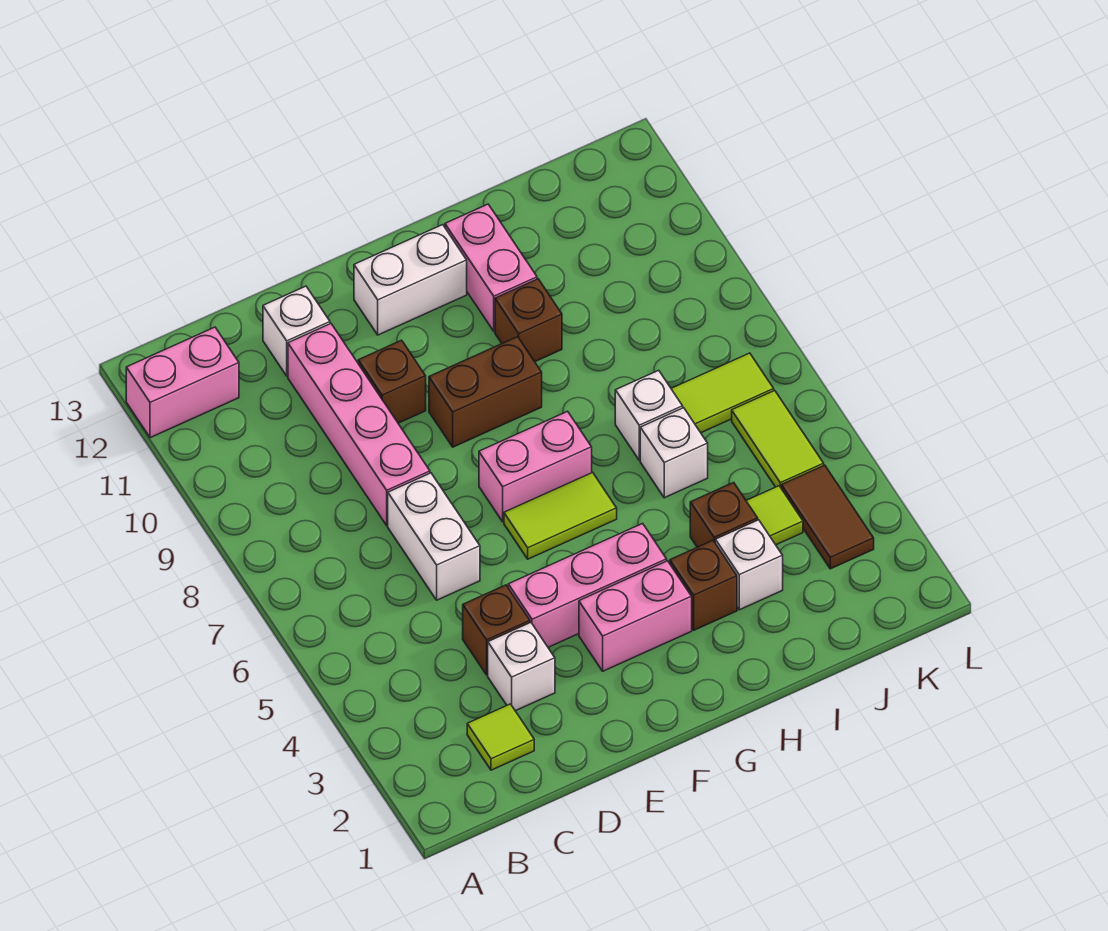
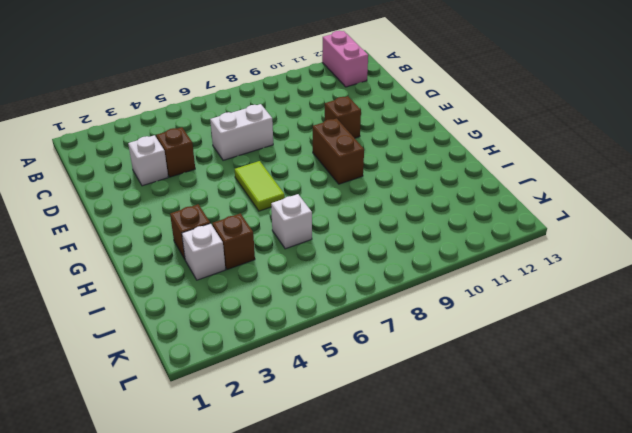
none -> lime tile C2 level 1
none -> pink brick D8:D11 level 1
none -> white brick D12 level 1

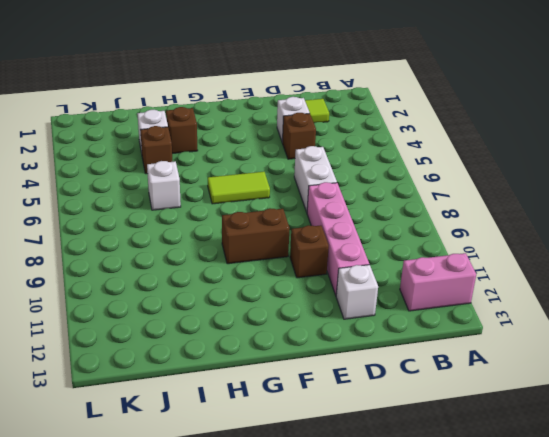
none -> pink brick E4:G4 level 1
none -> pink brick F3:G3 level 1
none -> pink brick F7:G7 level 1

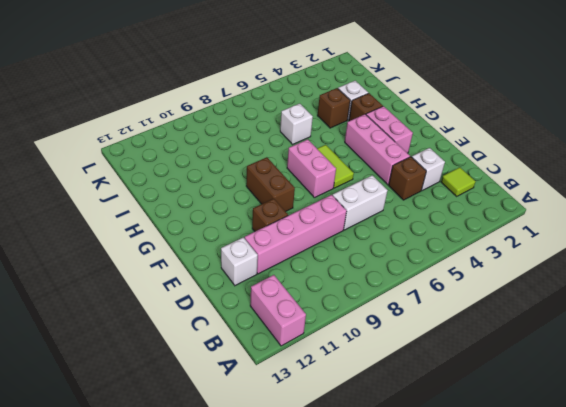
none -> white brick F12:G12 level 1
none -> brown brick H10 level 1
none -> pink brick H11:H12 level 1

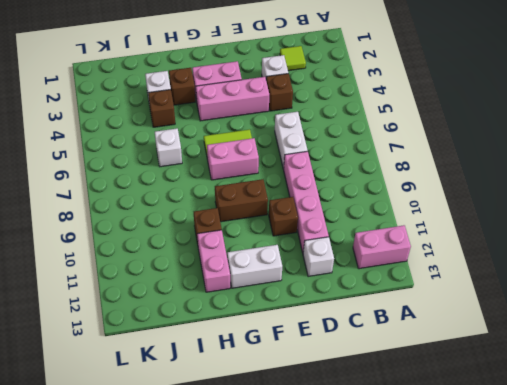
none -> white brick I7 level 1
none -> lime tile J4 level 1
none -> lime tile J7:K7 level 1

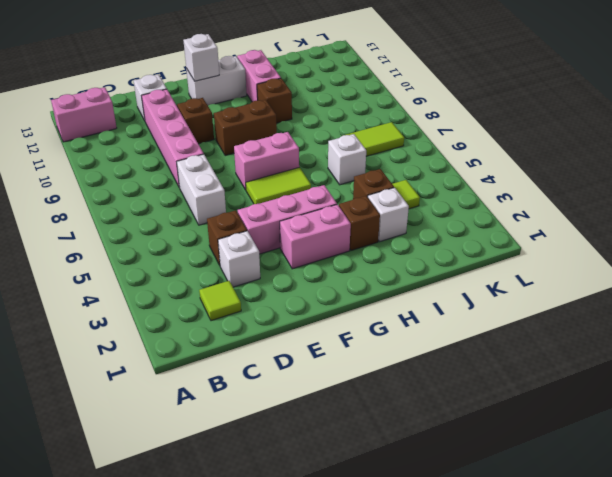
white brick F12 level 2 -> white brick I7 level 1
none -> brown tile K3:K4 level 1
none -> lime tile K5:K6 level 1

